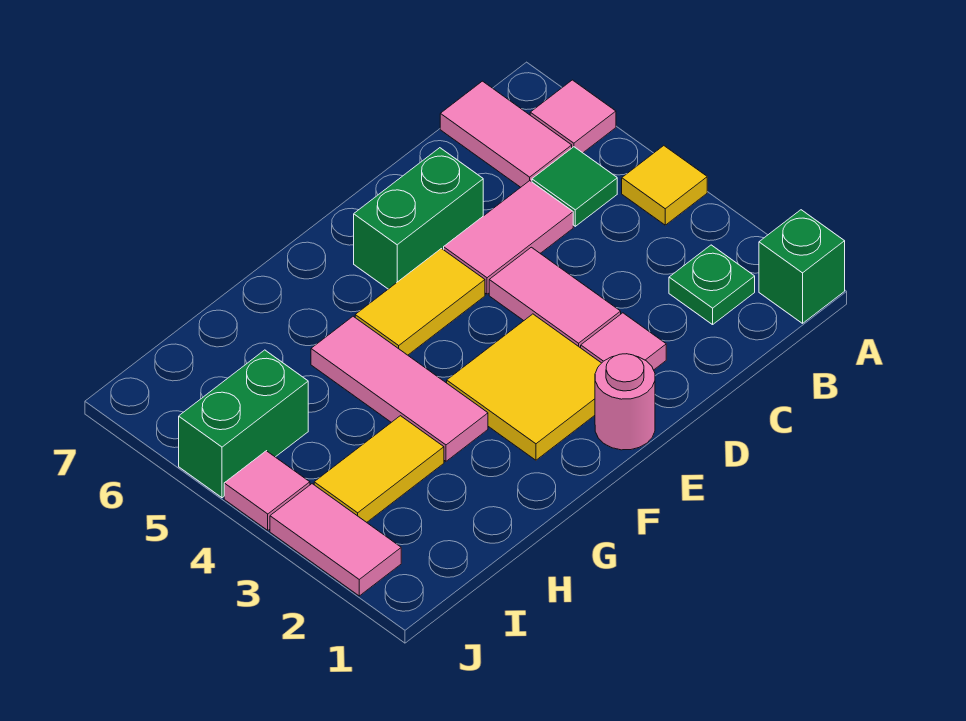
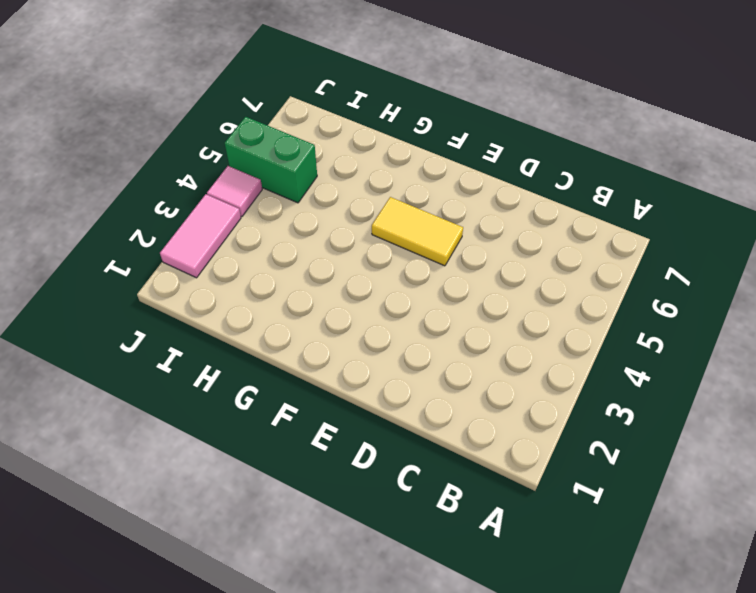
none -> green brick A1 level 1
none -> yellow tile A4 level 1
none -> pink tile A6 level 1

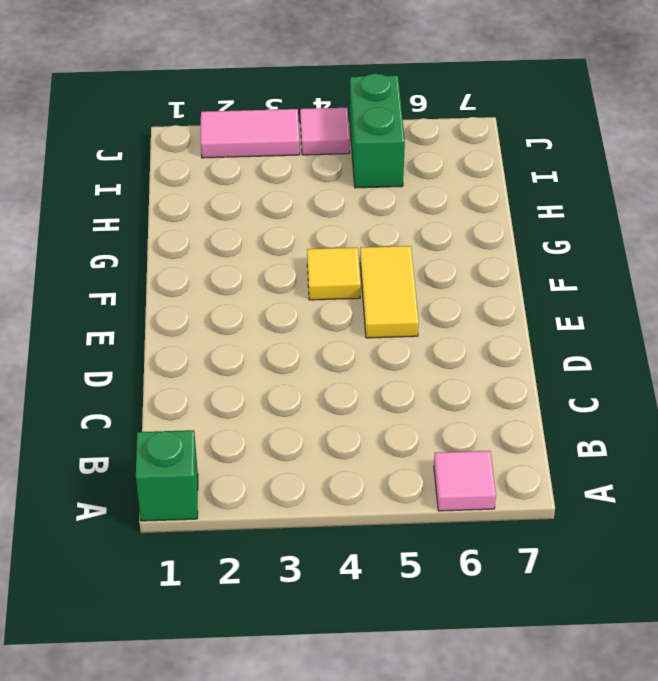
yellow tile F4 level 1 -> yellow tile A4 level 1
none -> green plate B2 level 1
none -> green tile B5 level 1
none -> pink tile B6:B7 level 1

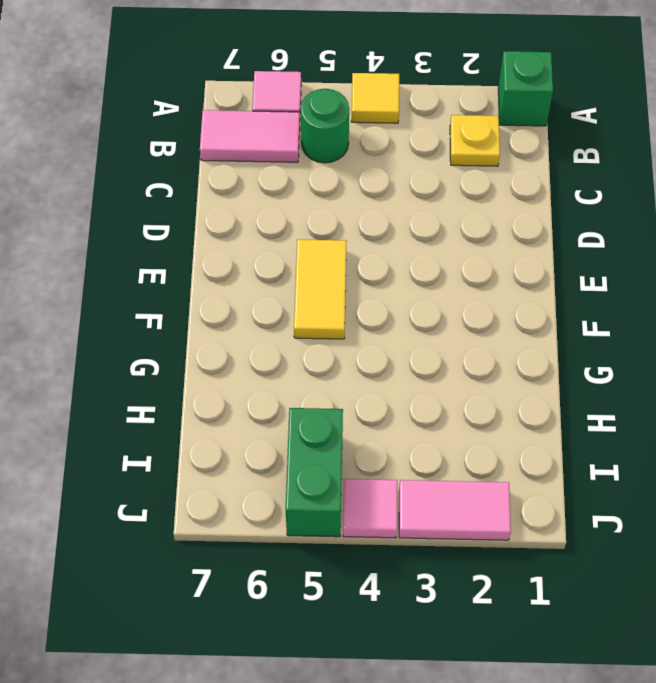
yellow plate B2 level 1 -> green plate B2 level 1
green round brick B5 level 1 -> green tile B5 level 1
none -> pink tile C5:D5 level 1
none -> pink tile D2 level 1
none -> pink tile D3:D4 level 1

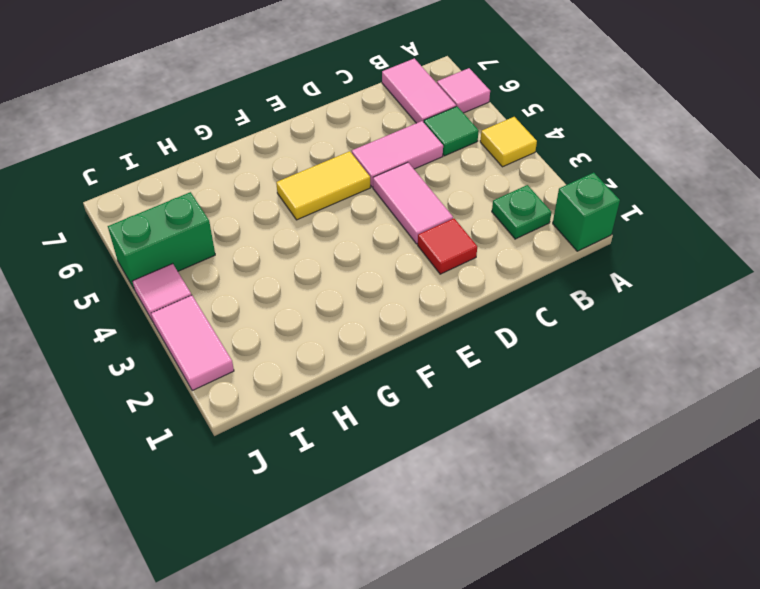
red tile D2 level 1 -> pink tile D2 level 1
none -> green brick D6:E6 level 1
none -> pink round brick E1 level 1
none -> yellow tile E2:F3 level 1

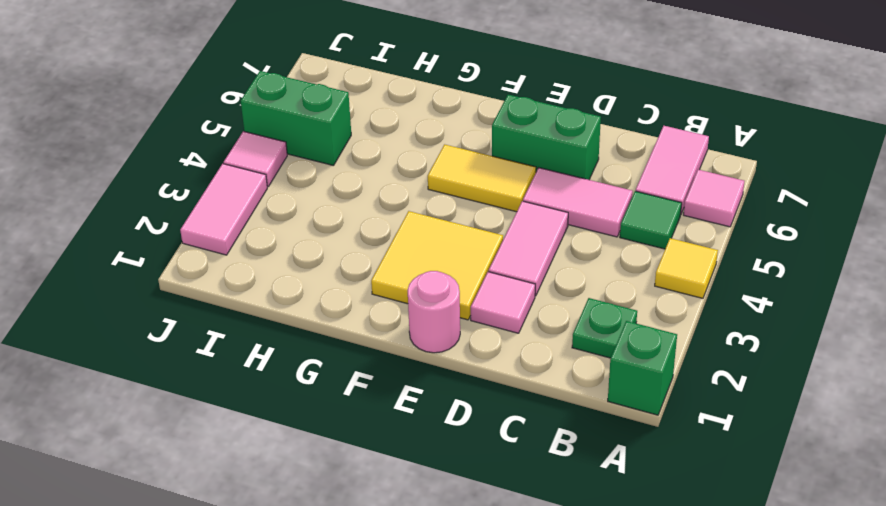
none -> pink tile G3:G5 level 1
none -> yellow tile H3:I3 level 1

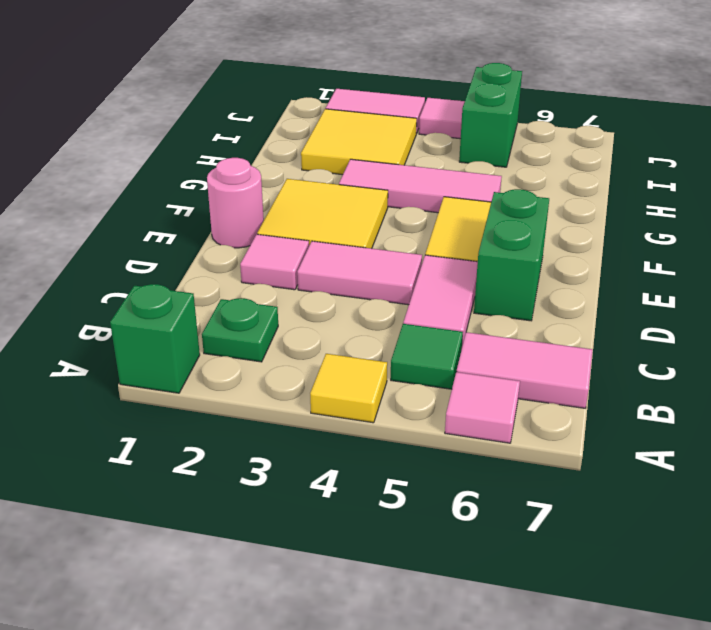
yellow tile H2:I3 level 1 -> yellow tile H3:I3 level 1

